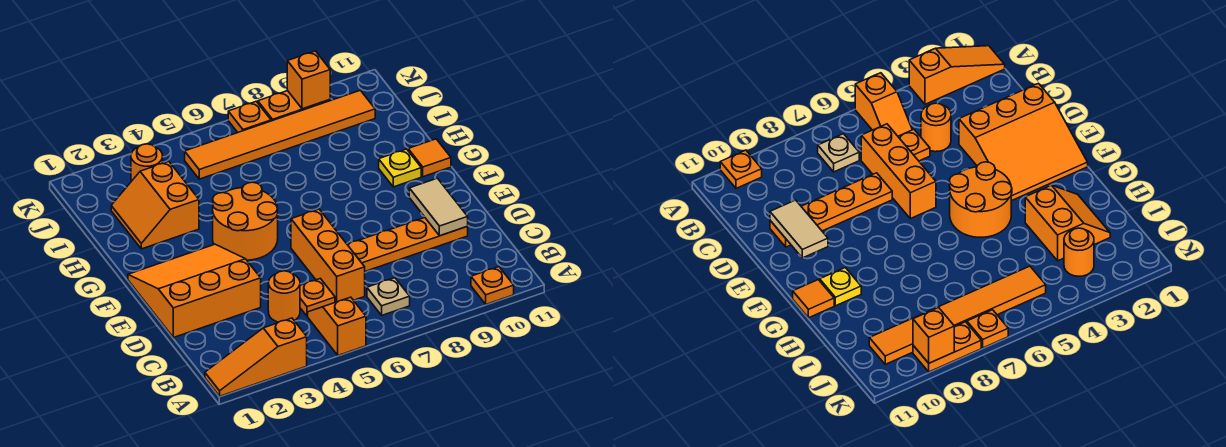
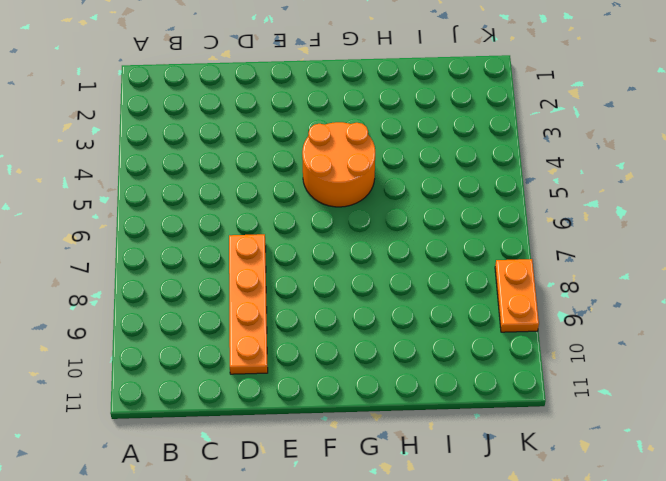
none -> orange slope A1:A3 level 1 top 3
none -> orange slope A5:B5 level 1 top A
none -> orange plate A10 level 1

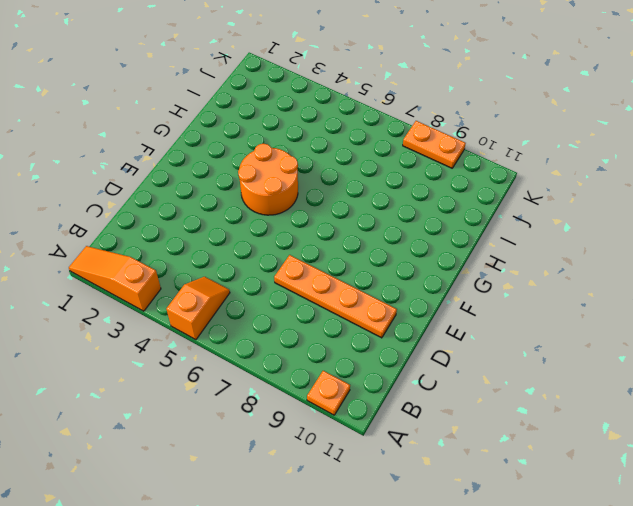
none -> tan plate B7 level 1
none -> orange round brick C4 level 1
none -> orange plate C5 level 1

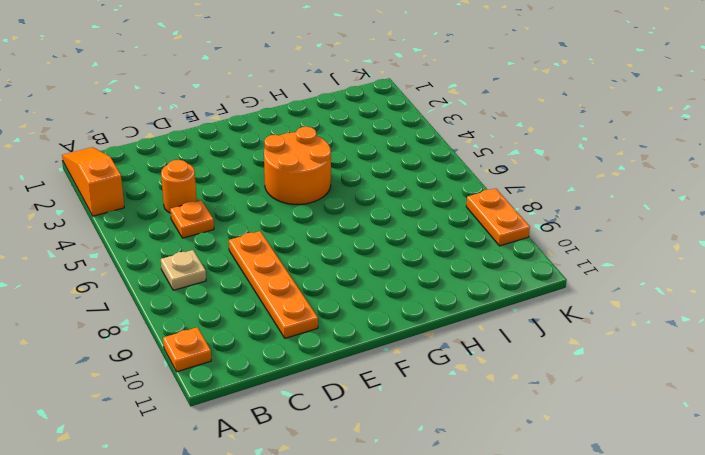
none -> orange slope A5:B5 level 1 top A
none -> orange brick C6:E6 level 1
none -> orange slope D1:F3 level 1 top D

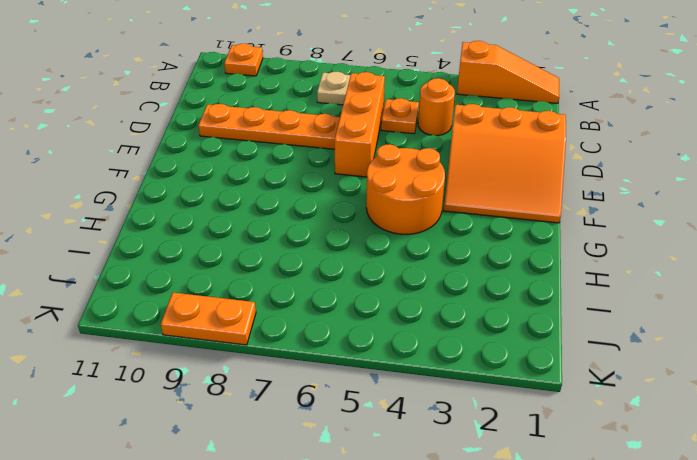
none -> orange slope A5:B5 level 1 top A
none -> yellow plate G10 level 1
none -> orange tile G11 level 1

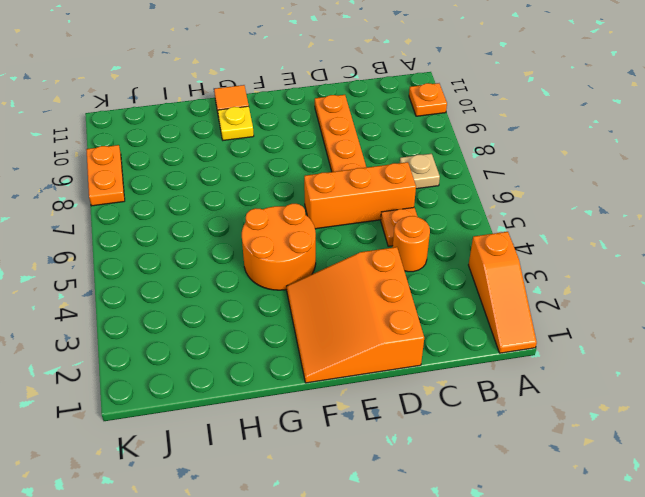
none -> orange slope A5:B5 level 1 top A
none -> orange slope H2:I3 level 1 top 3
none -> orange round brick J3 level 1

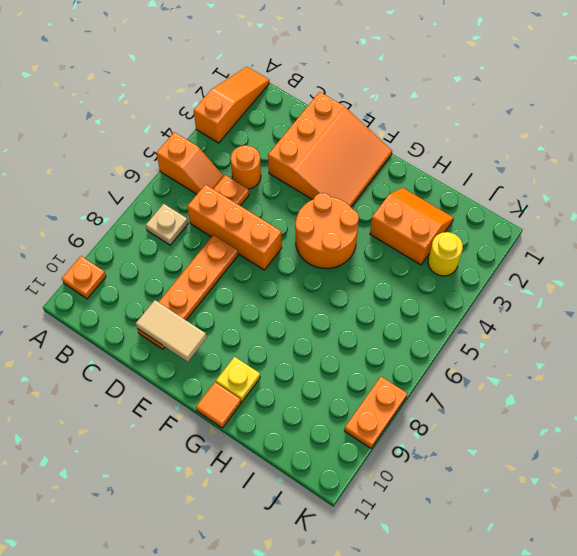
yellow round brick J3 level 1 -> orange round brick J3 level 1
none -> orange tile J5:J10 level 1
none -> orange plate K7 level 1
none -> orange brick K9 level 2

